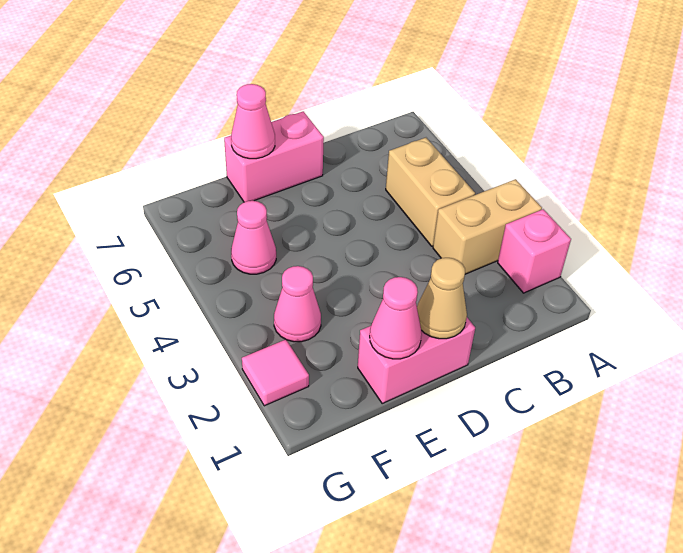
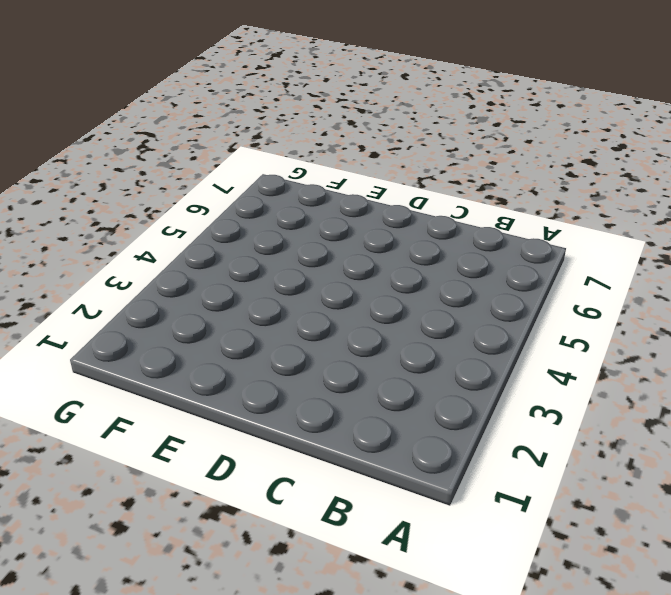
none -> pink brick A2 level 1
none -> tan brick A3:B3 level 1

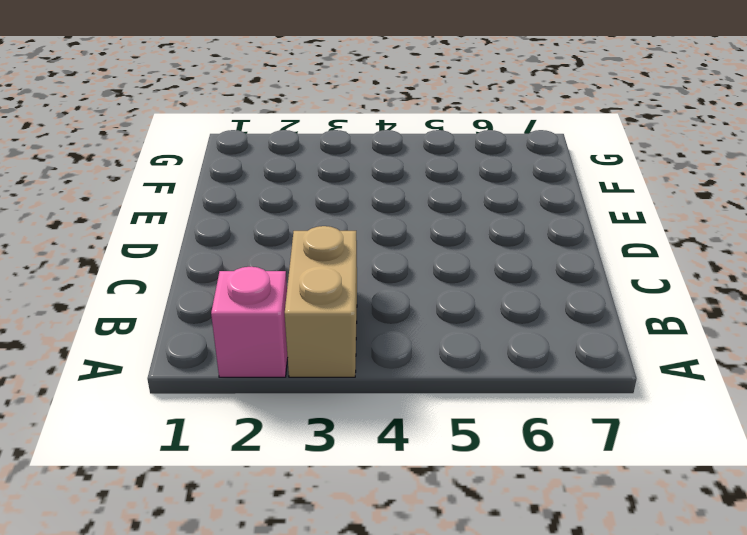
none -> tan brick B4:B5 level 1
none -> pink brick D1:E1 level 1

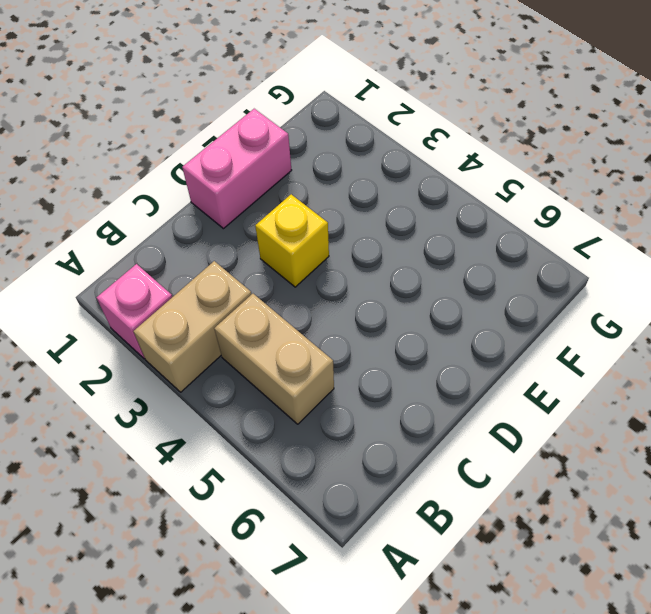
yellow brick D3 level 1 -> none
none -> pink brick D7:E7 level 1
none -> pink cone F3 level 1

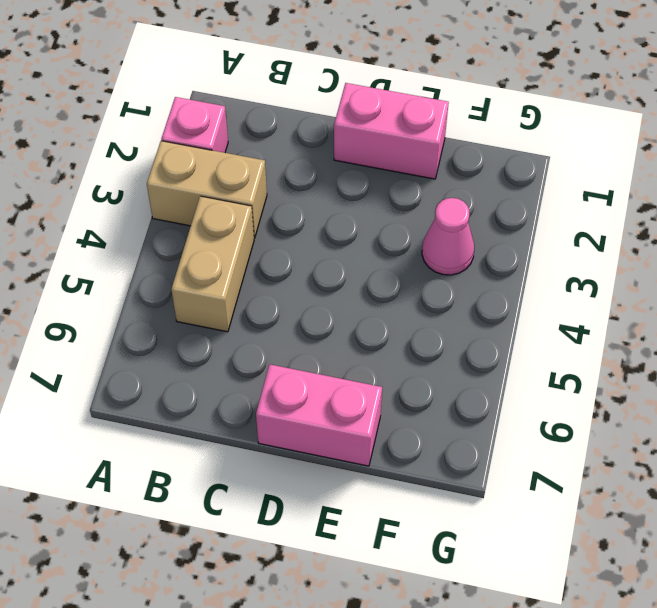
none -> pink cone F5 level 1
none -> pink tile G2 level 1

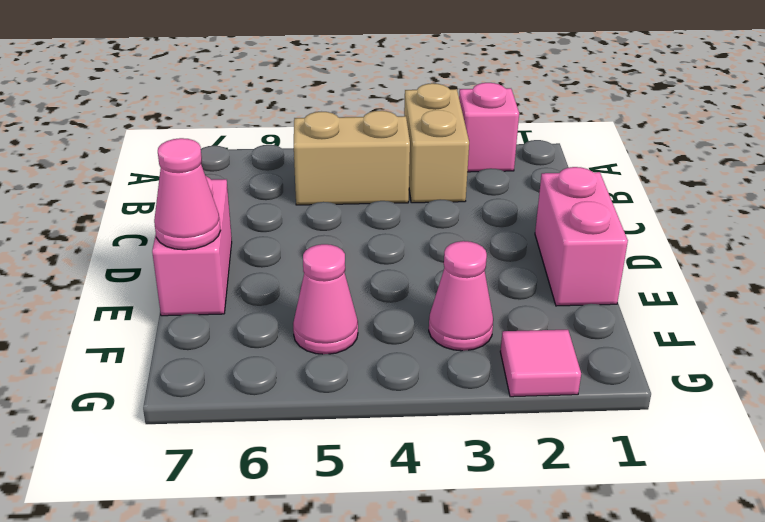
none -> tan cone D1 level 2
none -> pink cone E1 level 2

